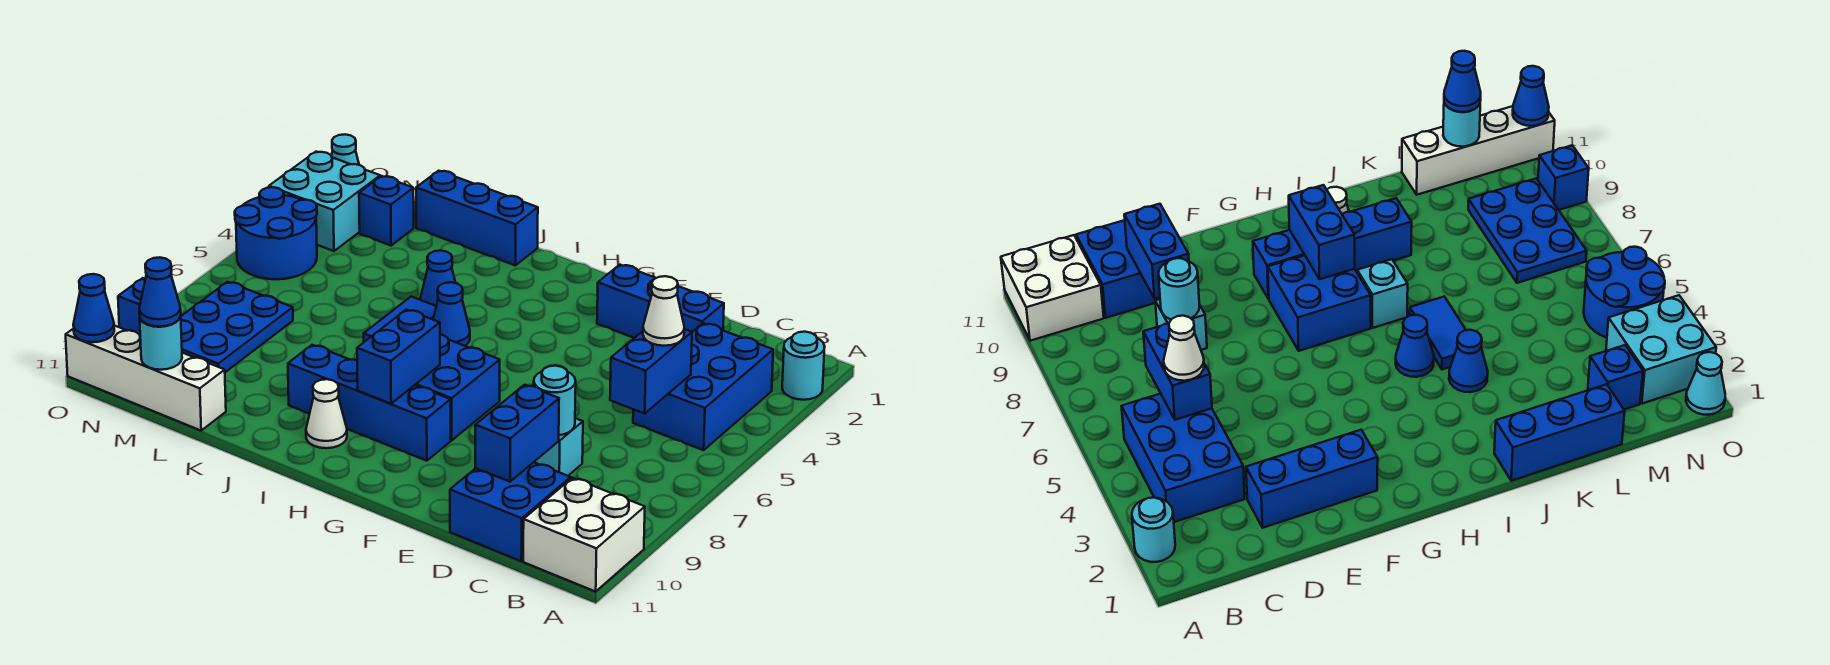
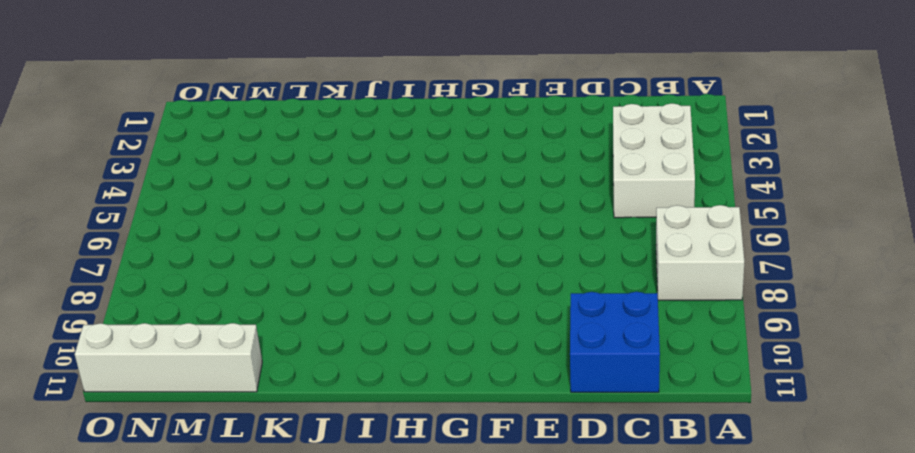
white brick A7:B8 level 1 -> white brick A10:B11 level 1
white brick B3:C5 level 1 -> blue brick B3:C5 level 1
none -> cyan round brick A2 level 1
none -> blue brick D2:F2 level 1
none -> cyan brick D8 level 1

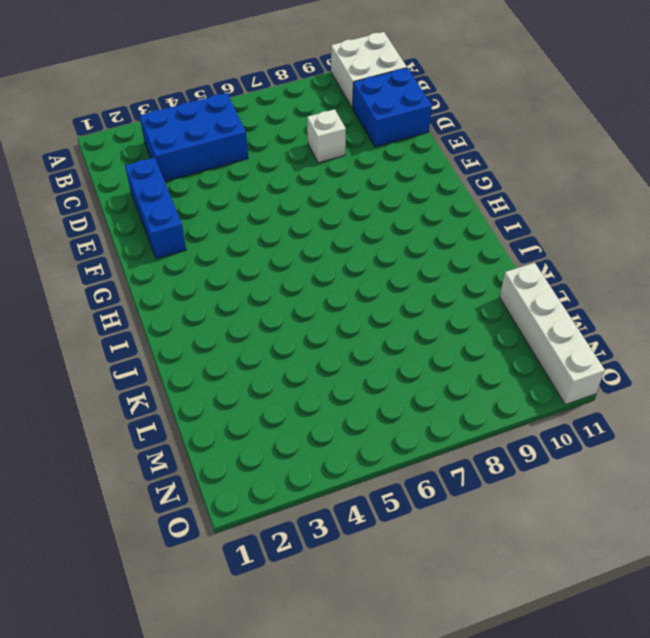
white brick D8 level 1 -> cyan brick D8 level 1
none -> cyan round brick A2 level 1
none -> blue brick G7:H8 level 1
none -> blue brick G9:J9 level 1

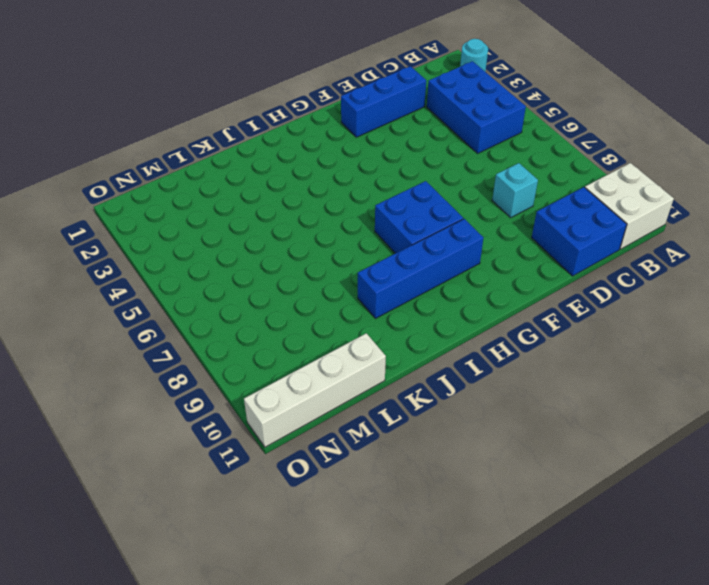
none -> blue cone I5 level 1
none -> cyan brick I7 level 1
none -> white cone I10 level 1

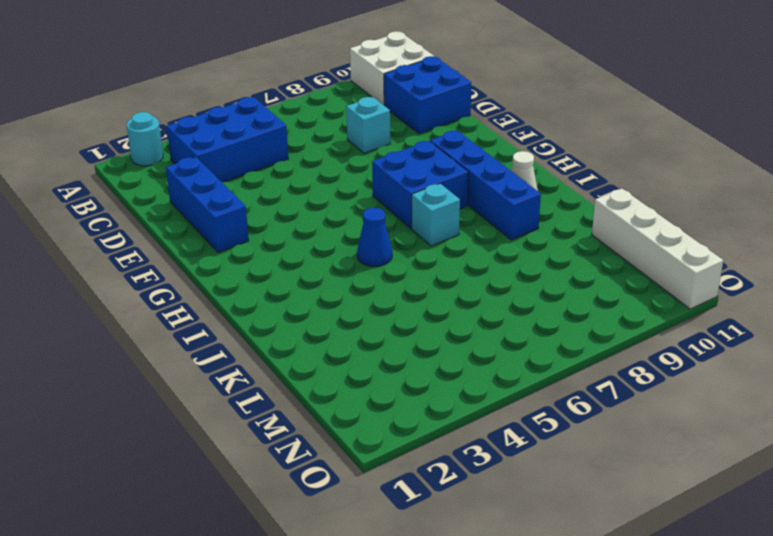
none -> blue brick J1:L1 level 1
none -> blue cone J4 level 1
none -> blue tile J5:J6 level 1

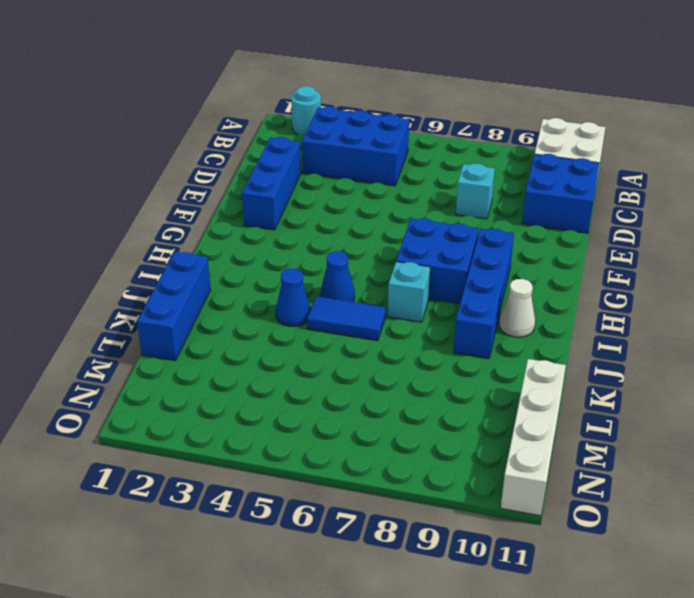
none -> blue brick M2 level 1
none -> blue plate M7:N9 level 1
none -> cyan brick N2:O3 level 1

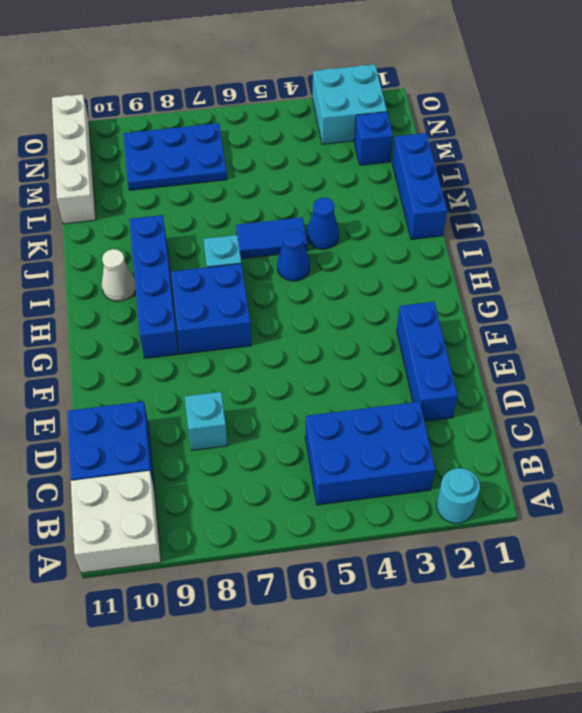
none -> blue round brick N4:O5 level 1
none -> cyan cone O1 level 1
none -> blue brick O9 level 1

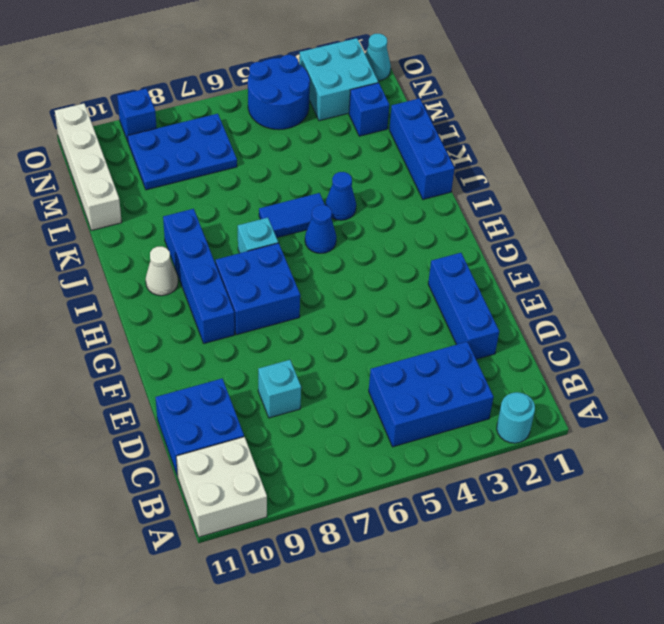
none -> blue brick C5:C6 level 2
none -> cyan round brick D8 level 2
none -> blue brick D9:D10 level 2

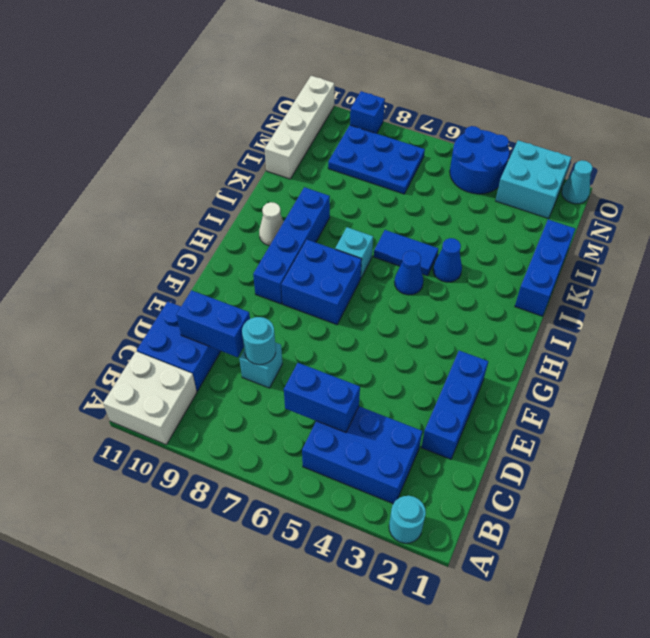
none -> blue brick M2 level 1
none -> blue brick H8:H9 level 2
none -> cyan round brick M11 level 2

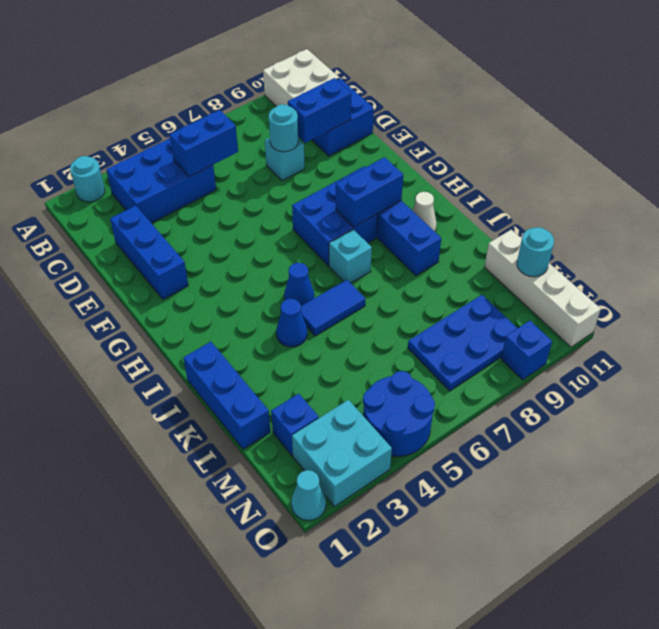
none -> blue cone O11 level 2
none -> white cone C5 level 3
none -> blue cone M11 level 3

